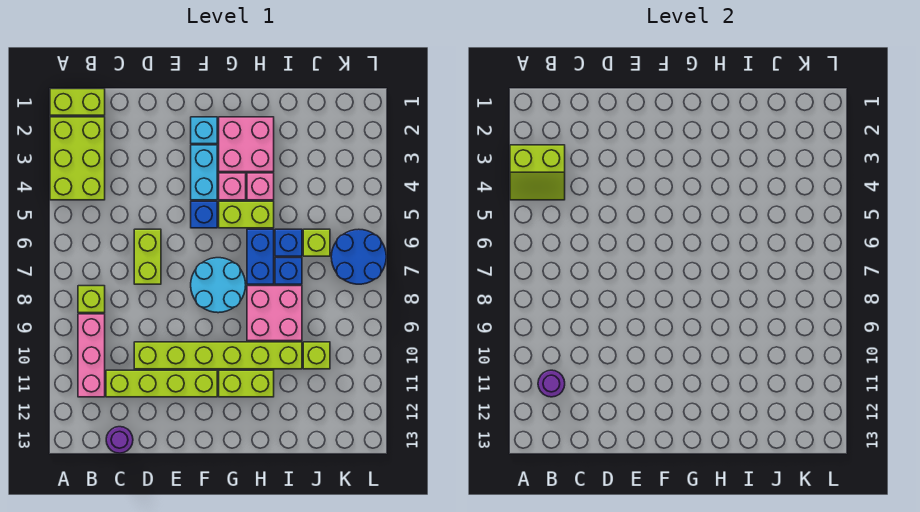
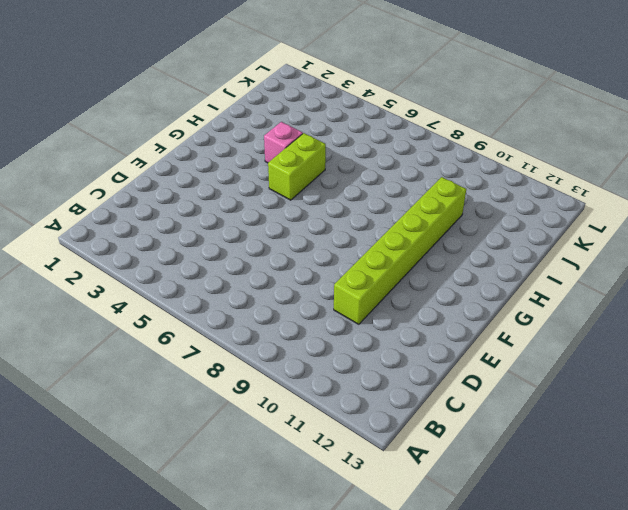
none -> lime brick A1:B1 level 1
none -> lime brick A2:B4 level 1
none -> lime brick B8 level 1

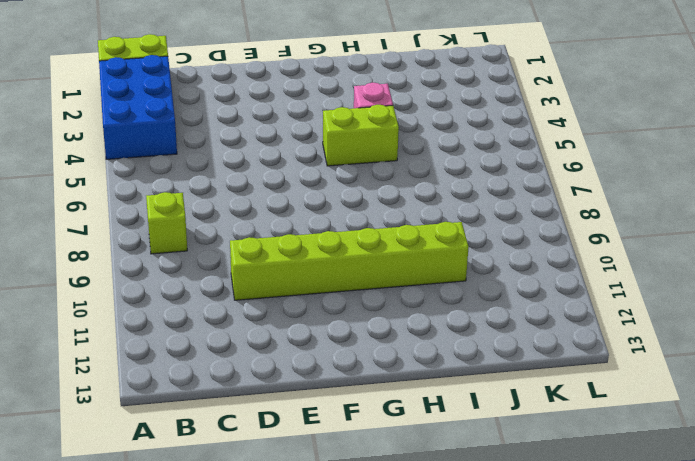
blue brick A2:B4 level 1 -> lime brick A2:B4 level 1
none -> pink brick B9:B11 level 1
none -> lime brick C11:F11 level 1
none -> purple round brick C13 level 1

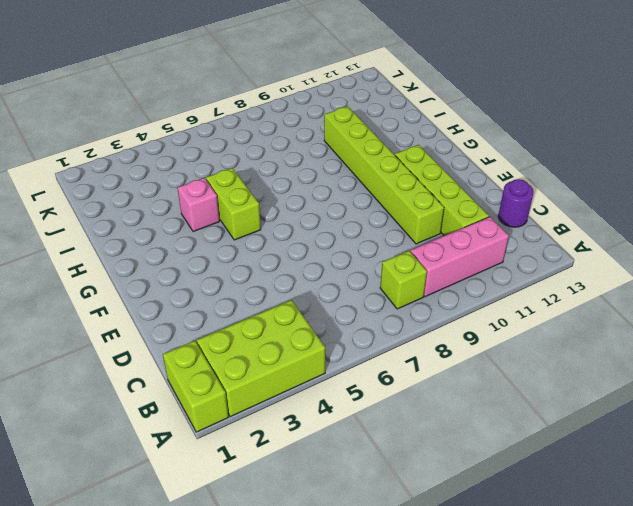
none -> lime brick D6:D7 level 1
none -> cyan brick F2 level 1
none -> cyan brick F3:F4 level 1

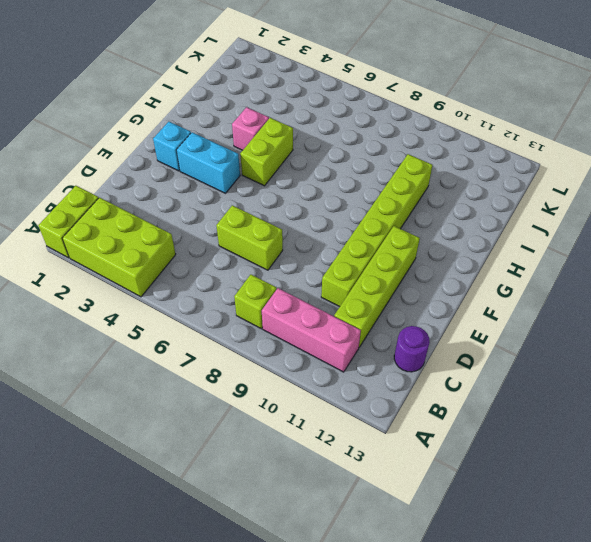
none -> blue brick F5 level 1
none -> cyan round brick F7:G8 level 1
none -> pink brick G2:H3 level 1

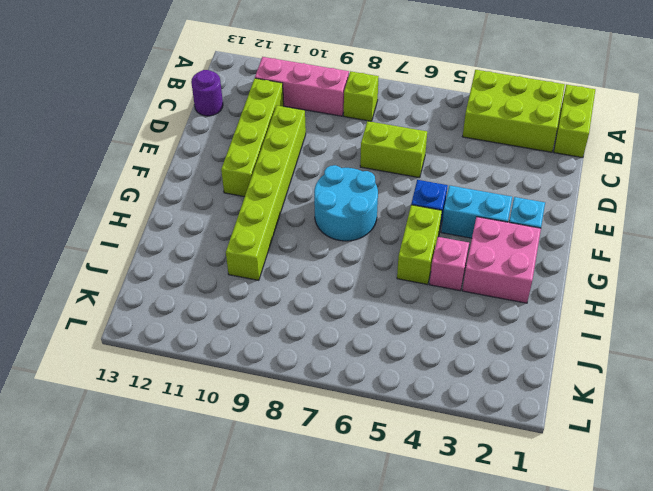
none -> pink brick G4 level 1
none -> lime brick G11:H11 level 1
none -> blue brick H6:H7 level 1

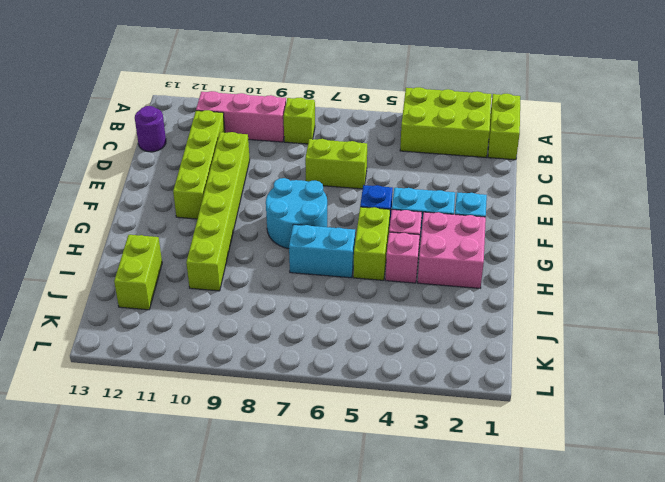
cyan brick H6:H7 level 1 -> blue brick H6:H7 level 1
lime brick I12:J12 level 1 -> lime brick G11:H11 level 1
none -> pink brick H8:I9 level 1
none -> blue brick I6 level 1
none -> blue brick I7 level 1

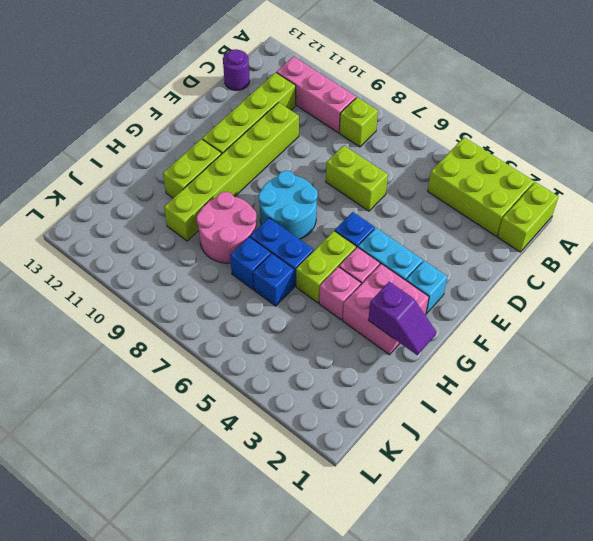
purple slope H1:H2 level 2 top 2 -> none
pink round brick H8:I9 level 1 -> pink brick H8:I9 level 1
none -> lime brick J6 level 1
none -> lime brick J10 level 1
none -> blue round brick K6:L7 level 1

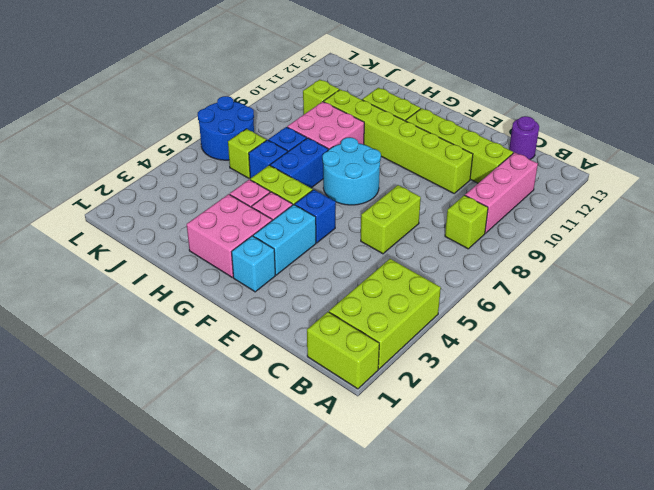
none -> lime slope A3:B4 level 2 top 3
none -> purple round brick B11 level 2

